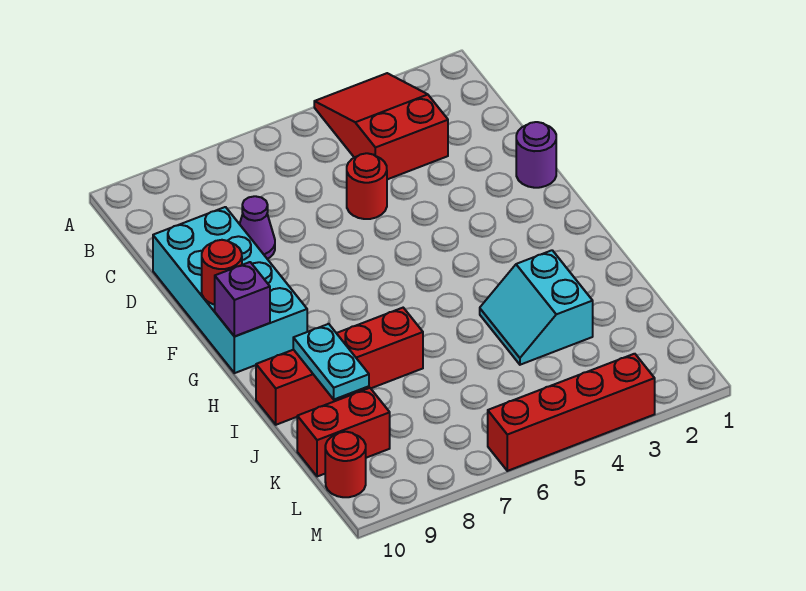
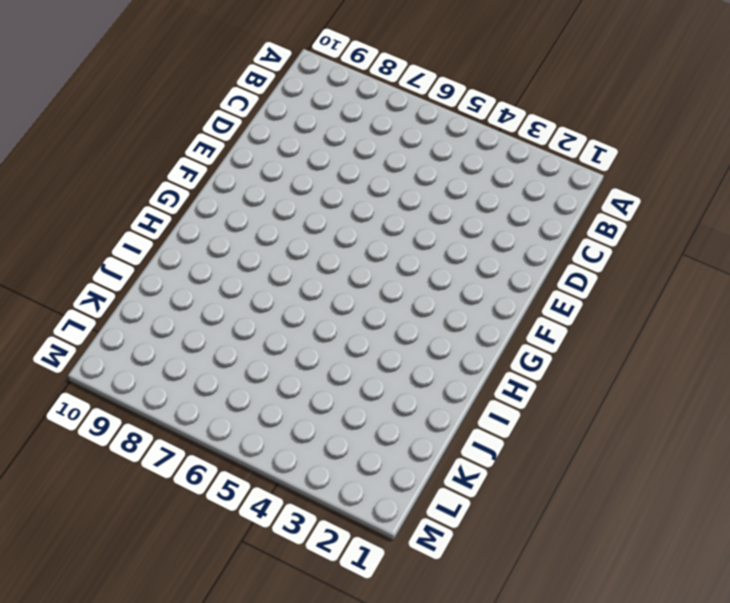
none -> red slope A3:C4 level 1 top C
none -> red round brick D5 level 1
none -> purple cone D8 level 1

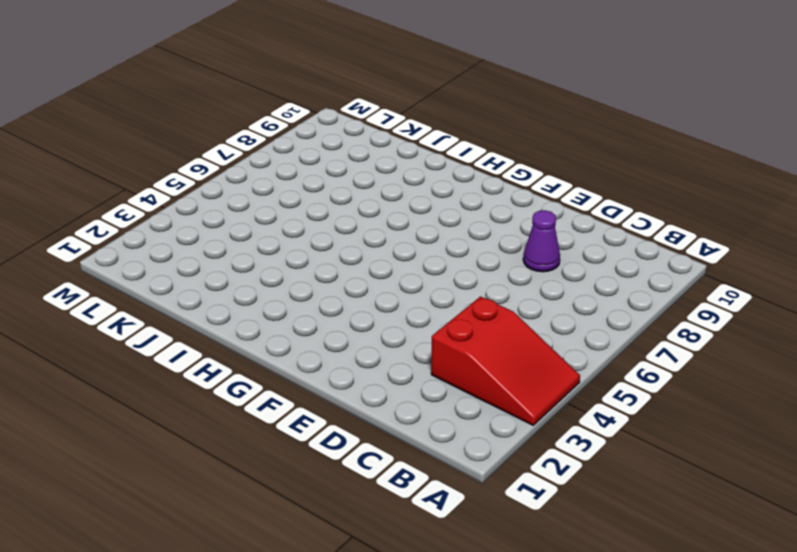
none -> red round brick D5 level 1
none -> cyan brick D9:G10 level 1
none -> purple round brick E1 level 1

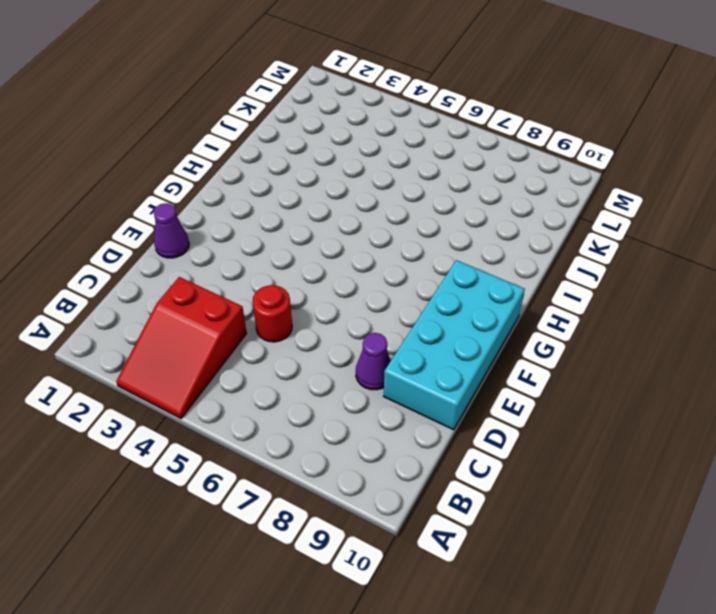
purple cone E1 level 1 -> purple round brick E1 level 1
none -> cyan slope I3:J4 level 1 top 3
none -> red brick I7:I10 level 1
none -> red brick K9:K10 level 1

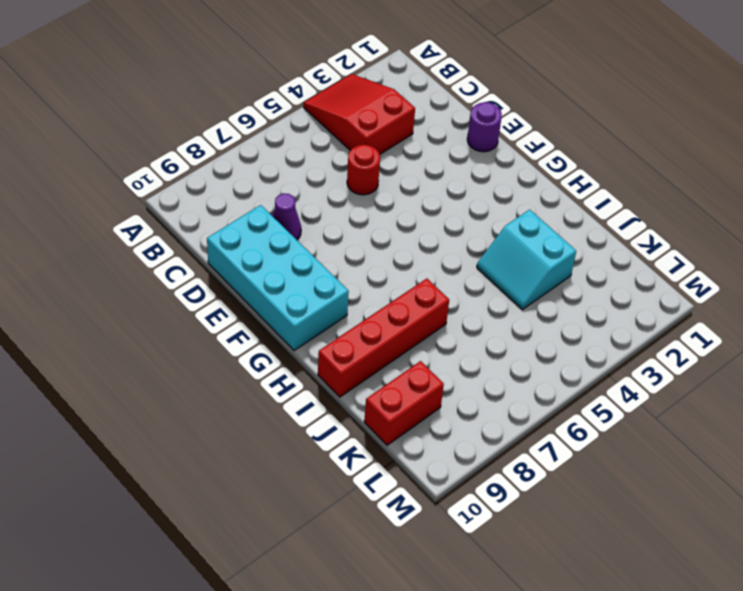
none -> red round brick L10 level 1
none -> red brick M3:M6 level 1
none -> red round brick F10 level 2

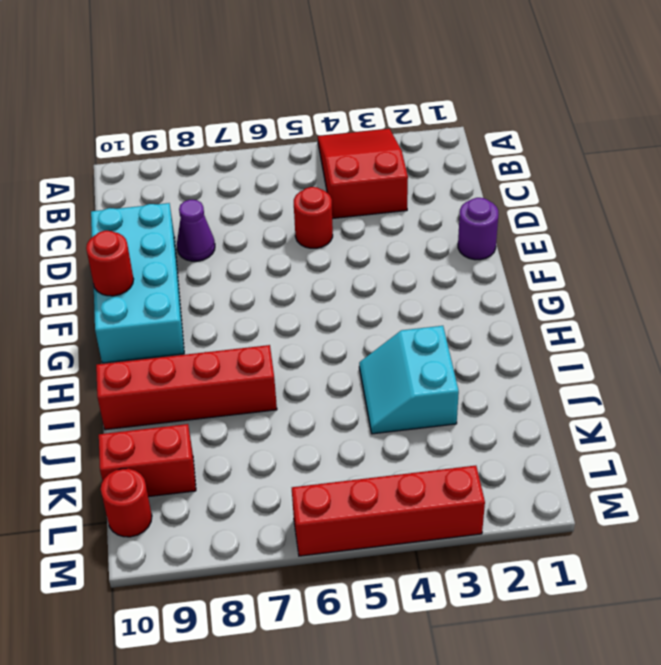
none -> purple brick G10 level 2
none -> cyan plate I9:J9 level 2

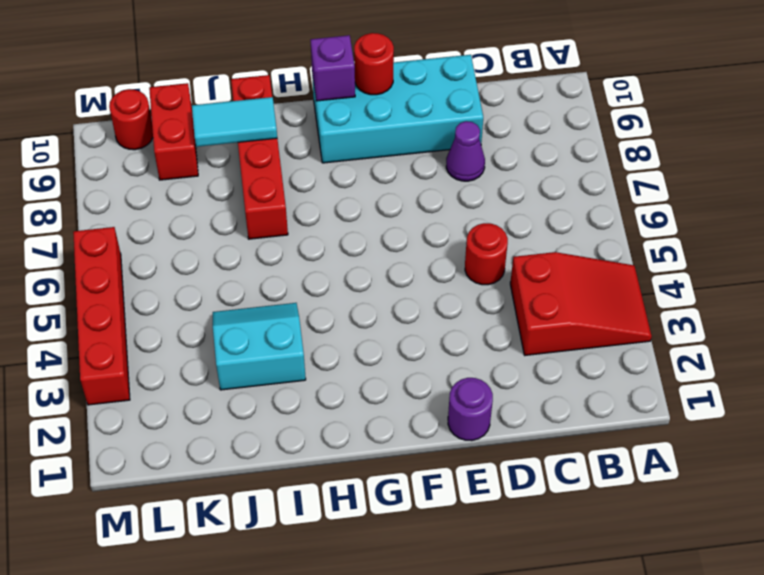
cyan tile I9:J9 level 2 -> cyan plate I9:J9 level 2

